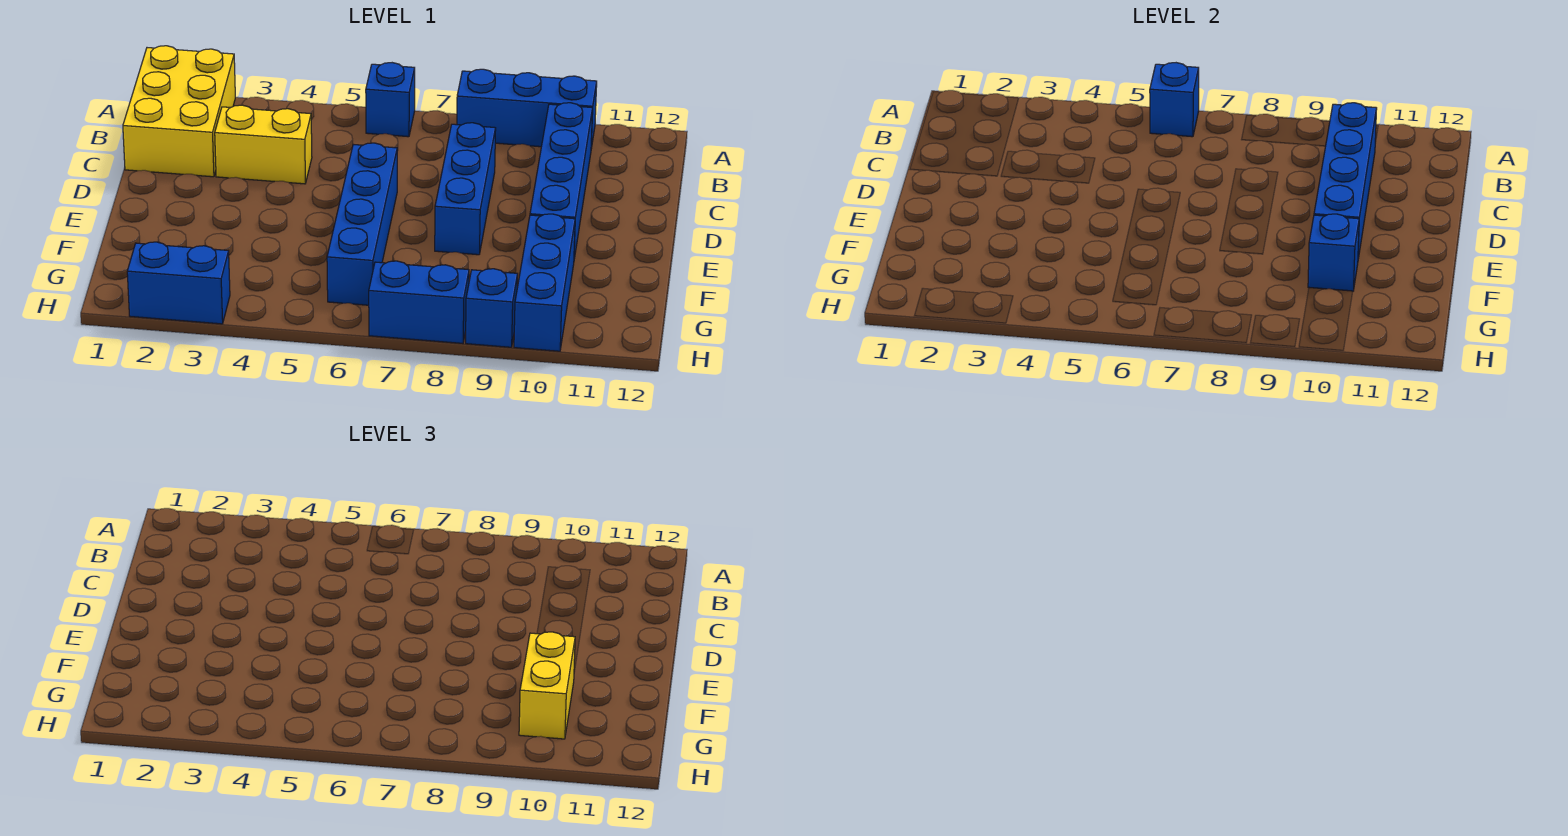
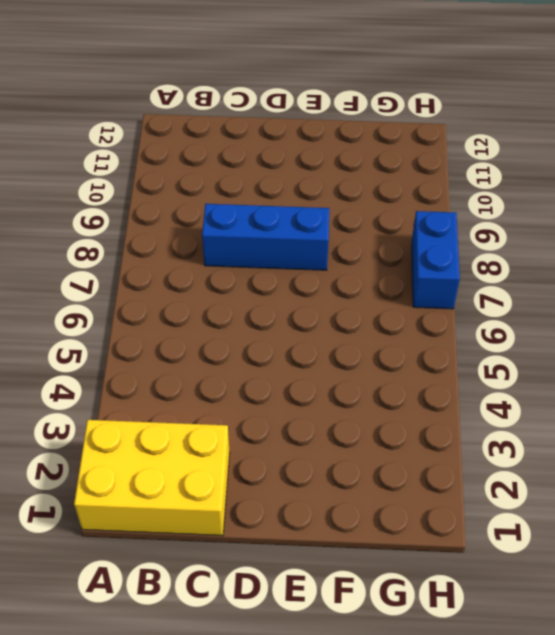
none -> blue brick A6 level 1
none -> blue brick A8:A10 level 1
none -> blue brick B10:E10 level 1

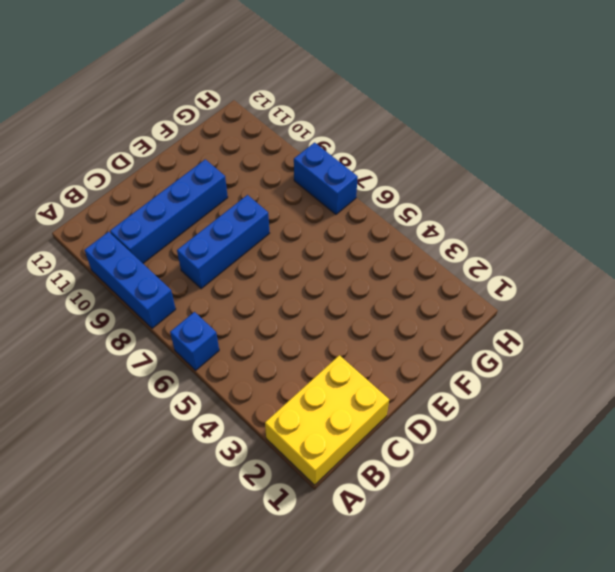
none -> yellow brick C3:C4 level 1
none -> blue brick D6:G6 level 1
none -> blue brick F10:H10 level 1

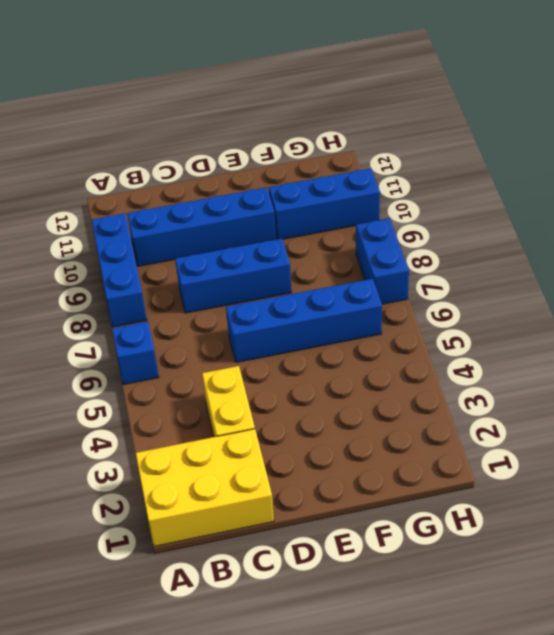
none -> blue brick H2:H3 level 1
none -> blue brick H9 level 1
none -> blue brick A6 level 2

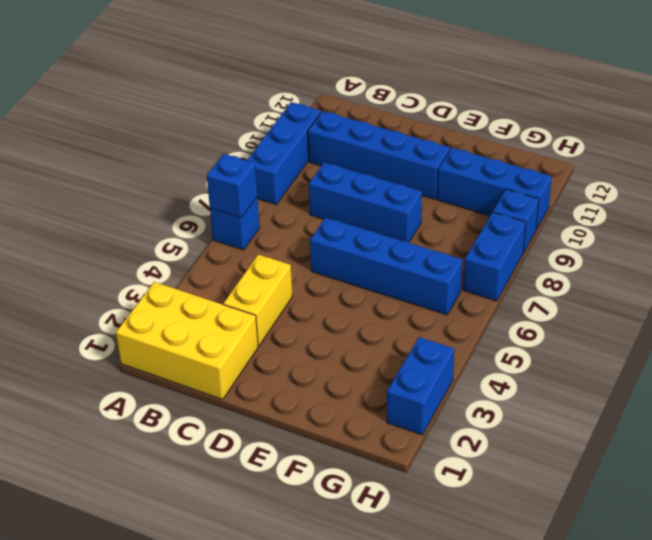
none -> blue brick B10:E10 level 2
none -> blue brick F10 level 2
none -> yellow brick F10:G10 level 3

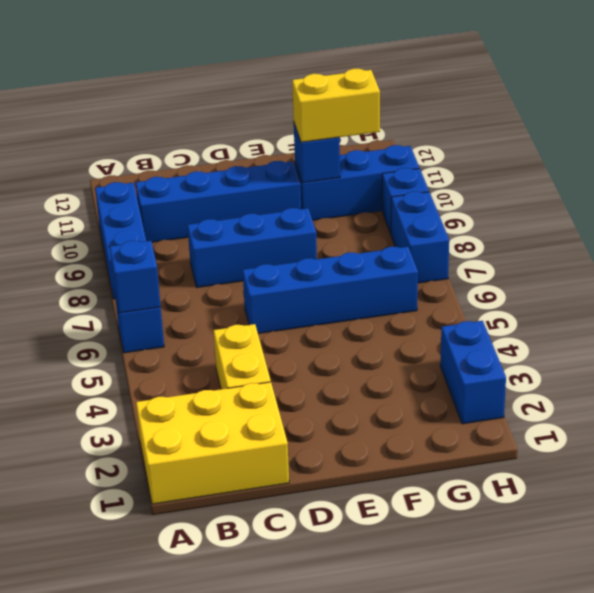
none -> blue brick B10:E10 level 2

